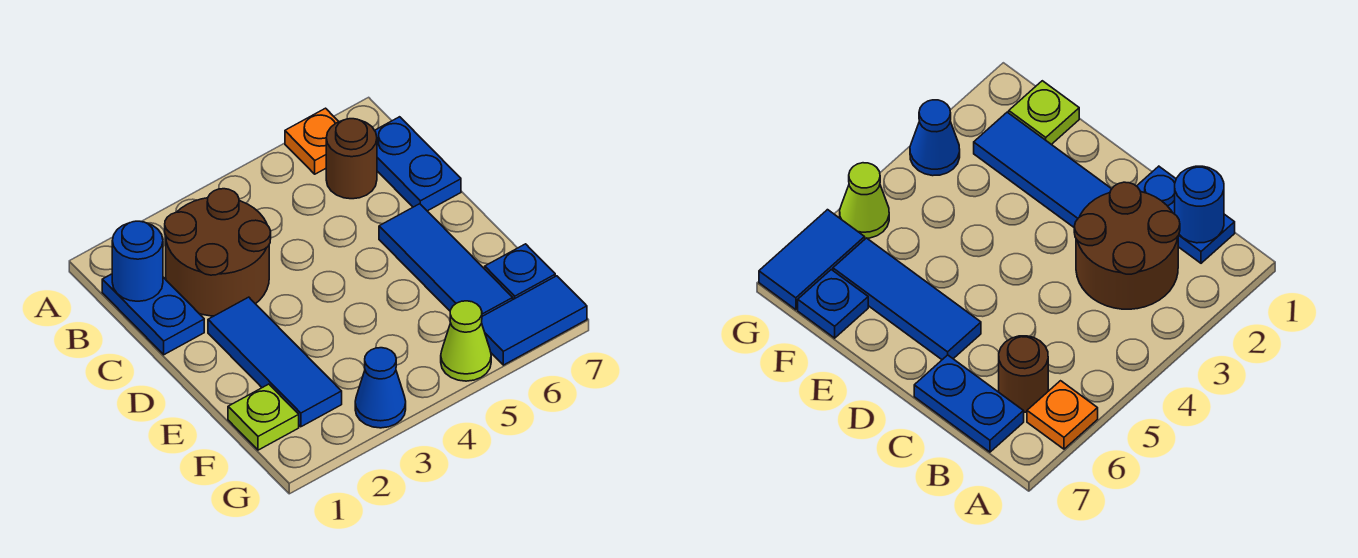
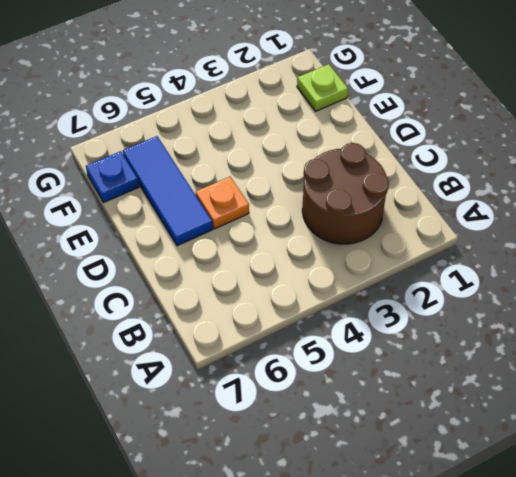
orange plate D5 level 1 -> orange plate A6 level 1
none -> blue plate B1:C1 level 1
none -> brown round brick B6 level 1
none -> blue plate B7:C7 level 1

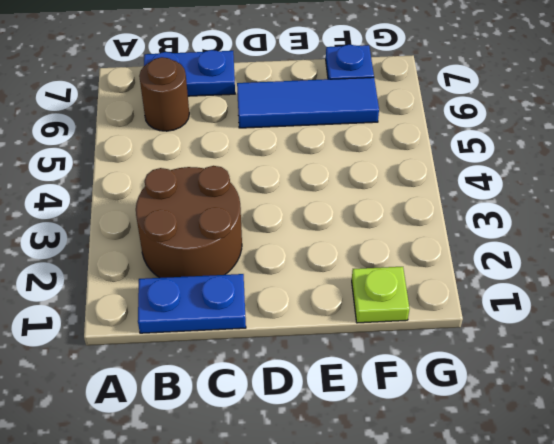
none -> orange plate A6 level 1
none -> blue tile D2:F2 level 1
none -> blue cone G3 level 1

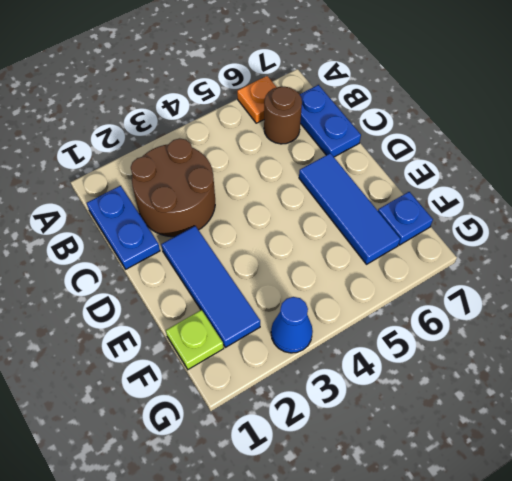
none -> lime cone G5 level 1
none -> blue tile G6:G7 level 1
none -> blue round brick B1 level 2

